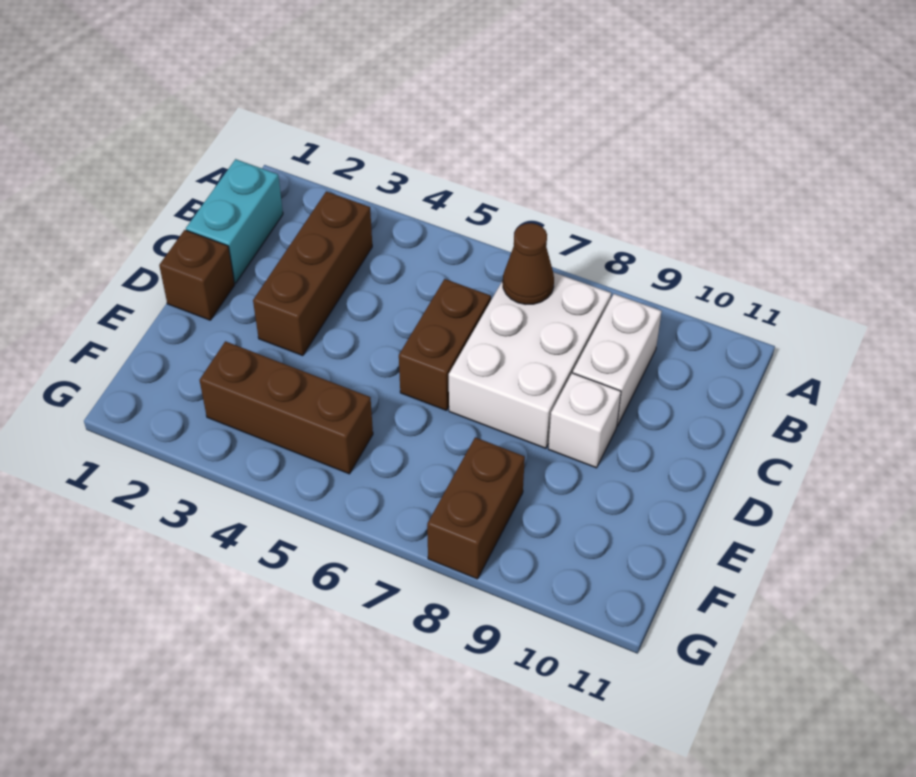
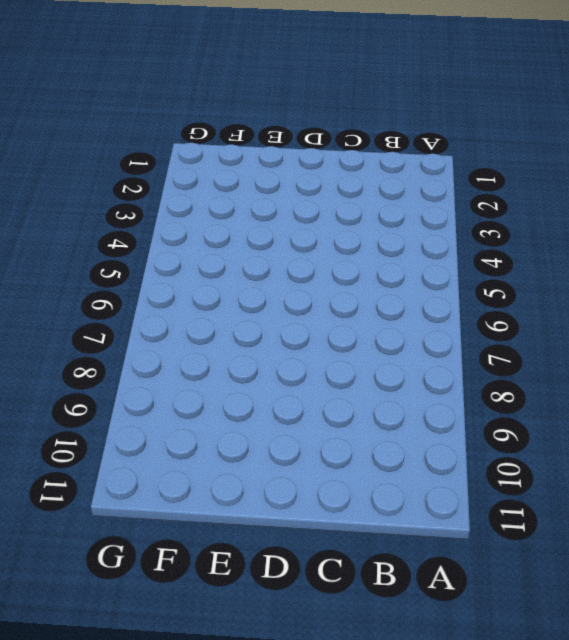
none -> cyan brick B1:C1 level 1
none -> brown brick B3:D3 level 1

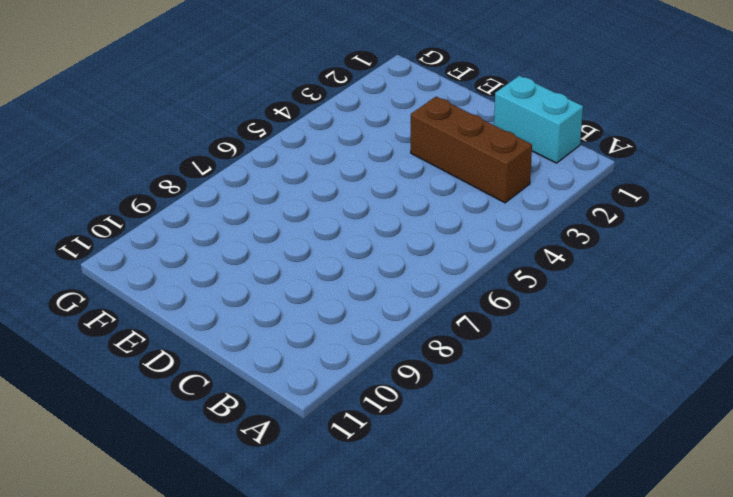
none -> white brick B7:D8 level 1
none -> white brick B9:C9 level 1

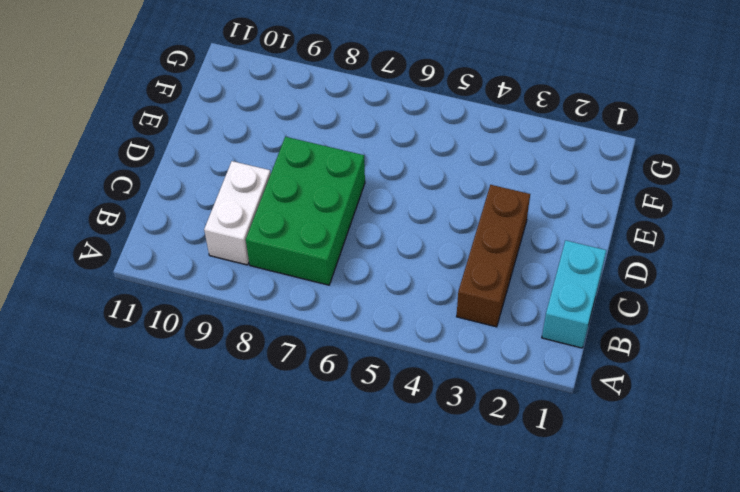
green brick B7:D8 level 1 -> white brick B7:D8 level 1
none -> brown brick C6:D6 level 1
none -> brown brick D1 level 1

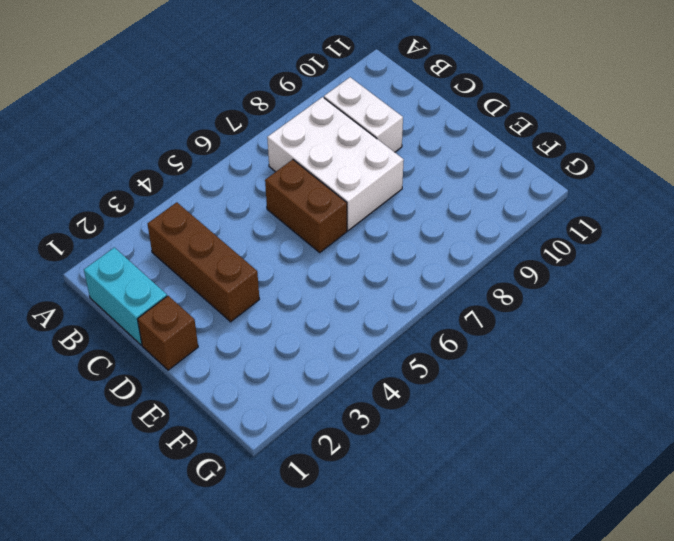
none -> white brick D9 level 1
none -> brown brick F3:F5 level 1

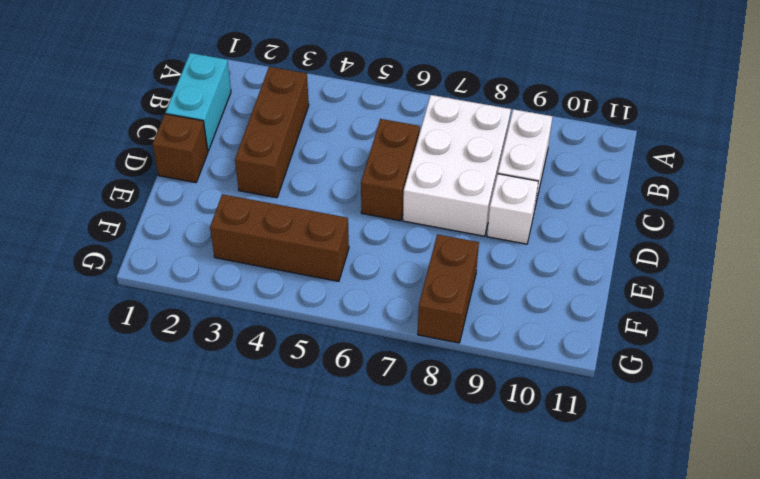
none -> brown cone B7 level 2

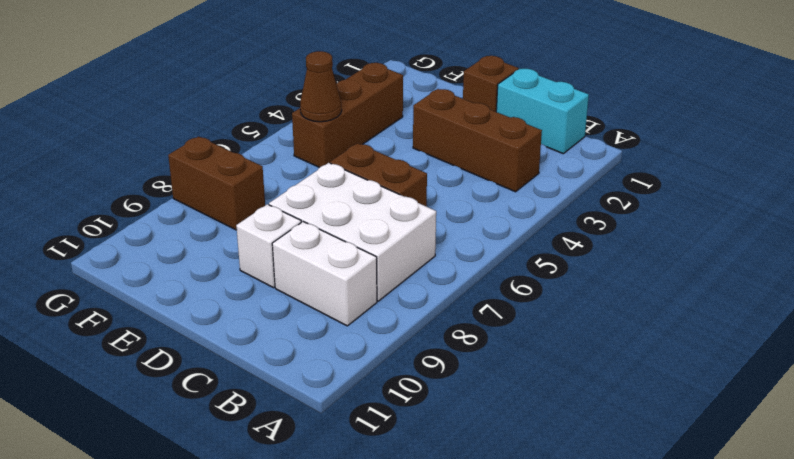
brown cone F5 level 2 -> brown cone B7 level 2

